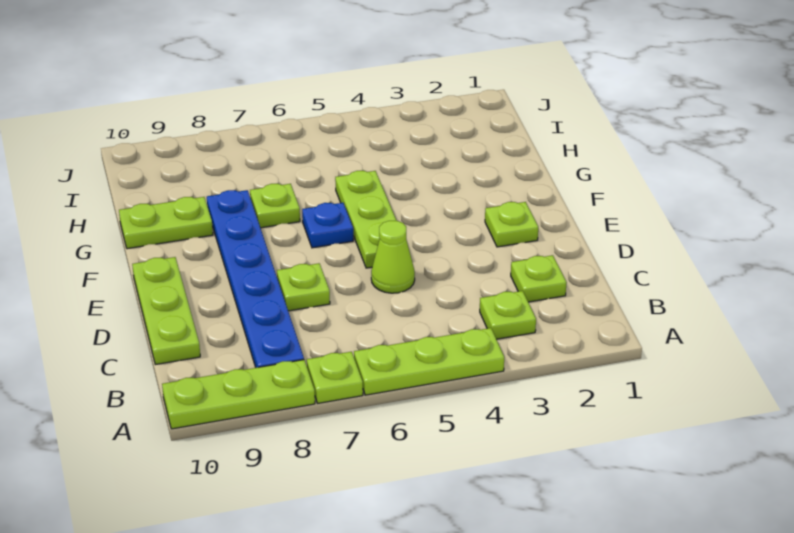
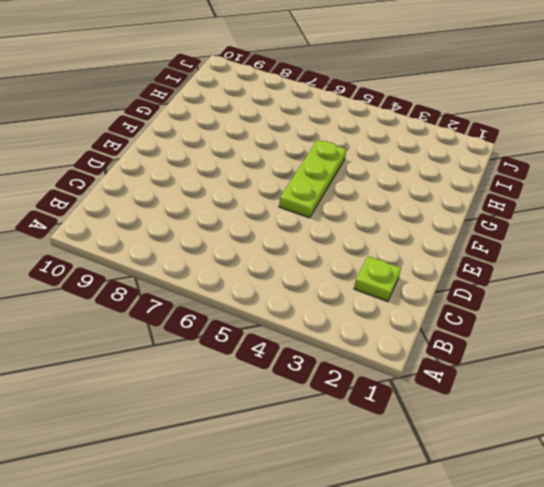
none -> lime plate A4:A6 level 1
none -> lime plate A7 level 1
none -> lime plate A8:A10 level 1

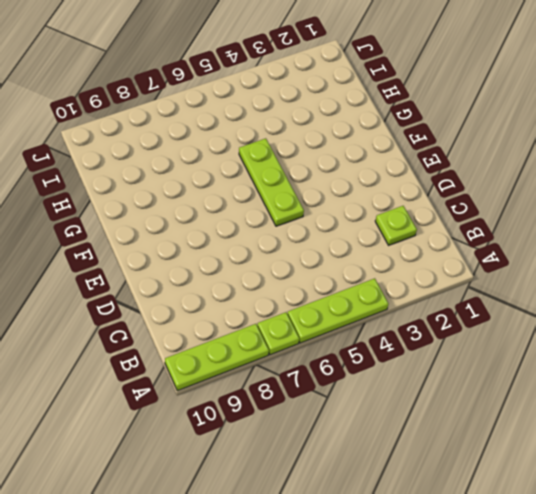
none -> lime plate B3 level 1
none -> blue plate B8:G8 level 1
none -> lime plate C10:E10 level 1

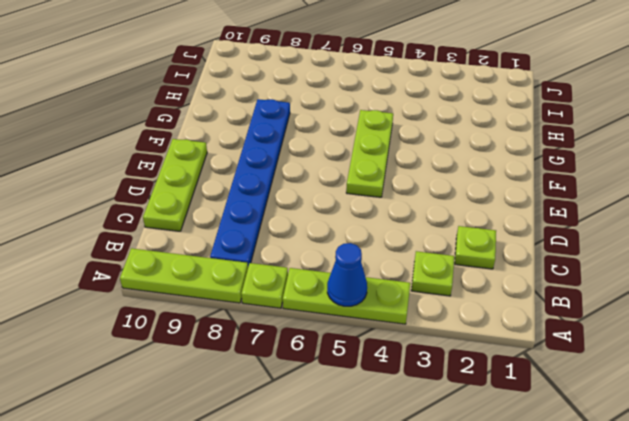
blue cone A5 level 2 -> none
none -> lime cone D5 level 1
none -> lime plate D7 level 1
none -> lime plate E2 level 1

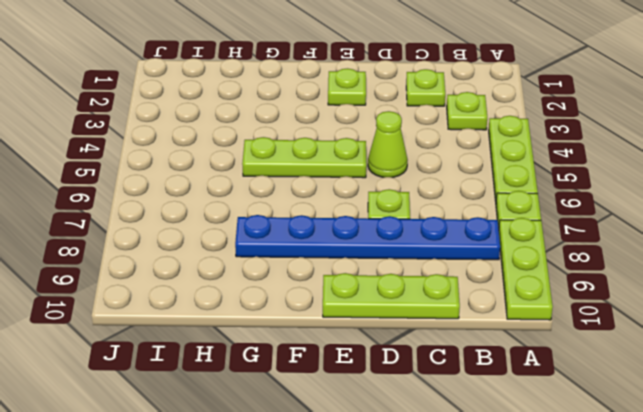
none -> blue plate F6 level 1
none -> lime plate G7 level 1
none -> lime plate G9:G10 level 1

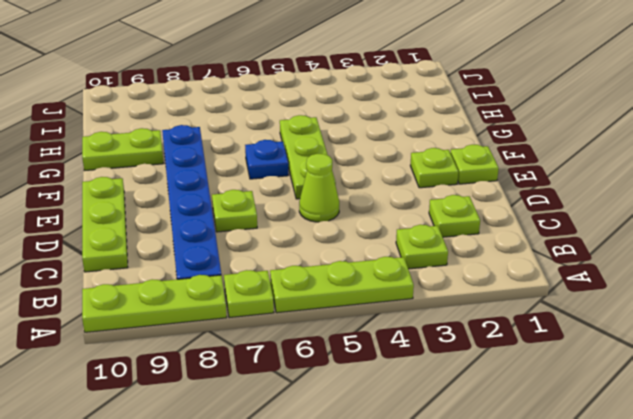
lime plate E1 level 1 -> lime plate G7 level 1

